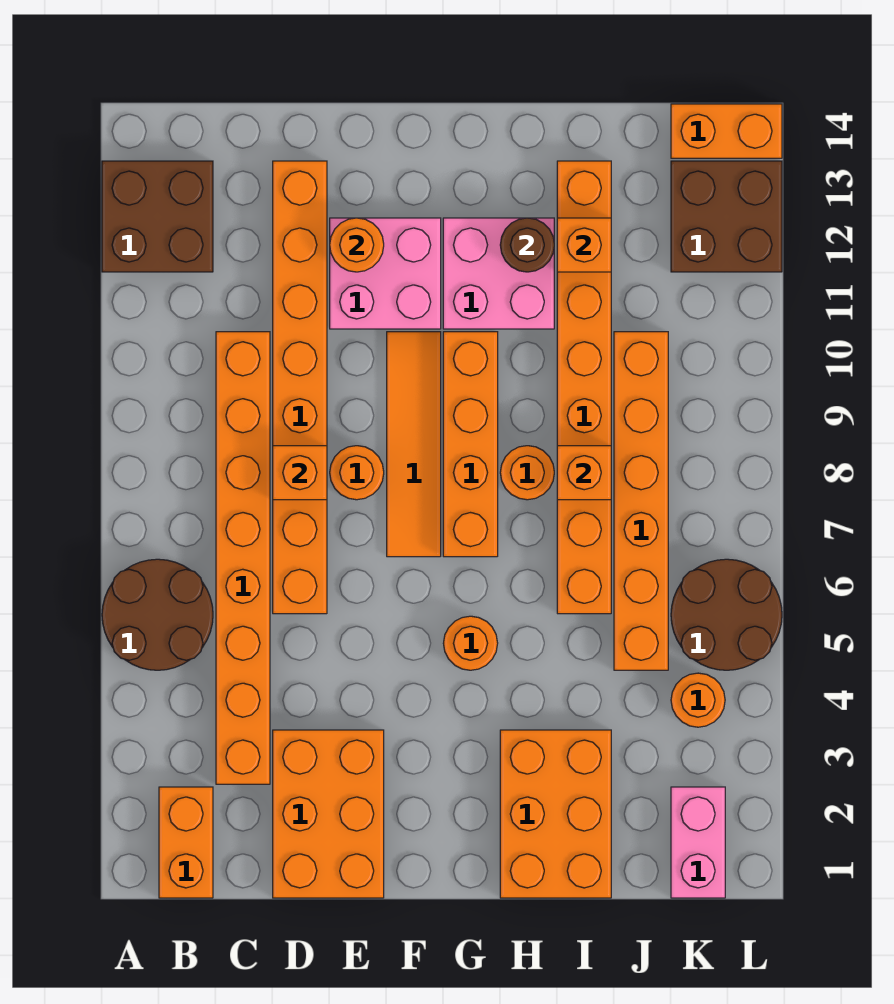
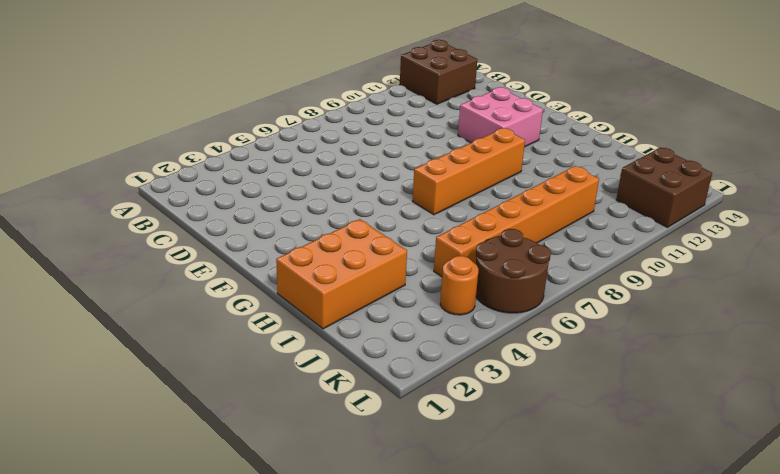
none -> brown round brick A5:B6 level 1
none -> orange brick B1:B2 level 1
none -> orange brick C3:C10 level 1

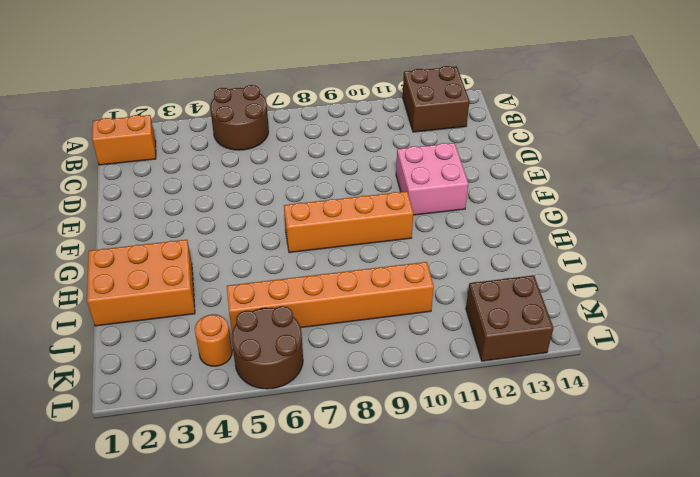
none -> orange brick C3:C10 level 1
none -> orange brick D1:E3 level 1
none -> orange brick D6:D13 level 1

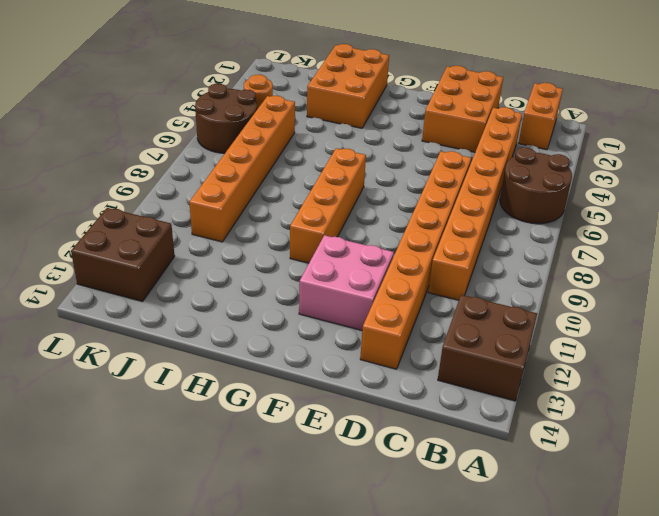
none -> orange round brick E8 level 1
none -> orange tile F7:F10 level 1
none -> orange round brick G5 level 1

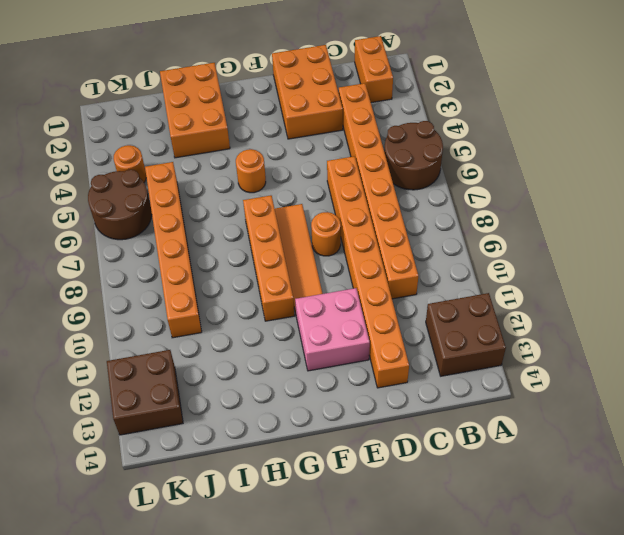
none -> pink brick G11:H12 level 1
none -> orange round brick H8 level 1
none -> orange brick I6:I13 level 1

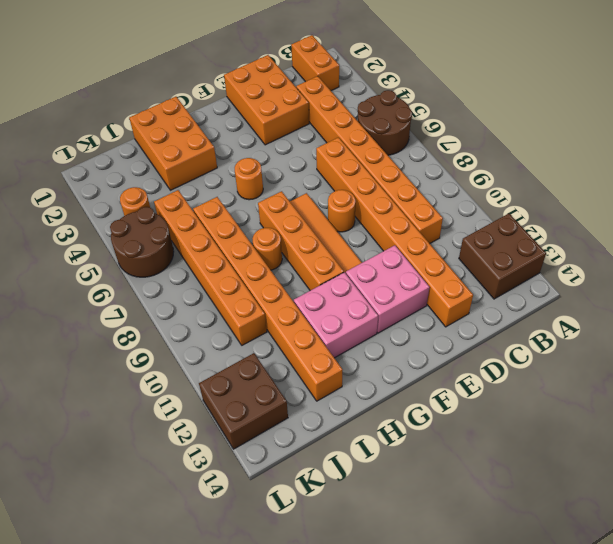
none -> pink brick K1:K2 level 1
none -> orange brick K14:L14 level 1
none -> orange brick D8 level 2

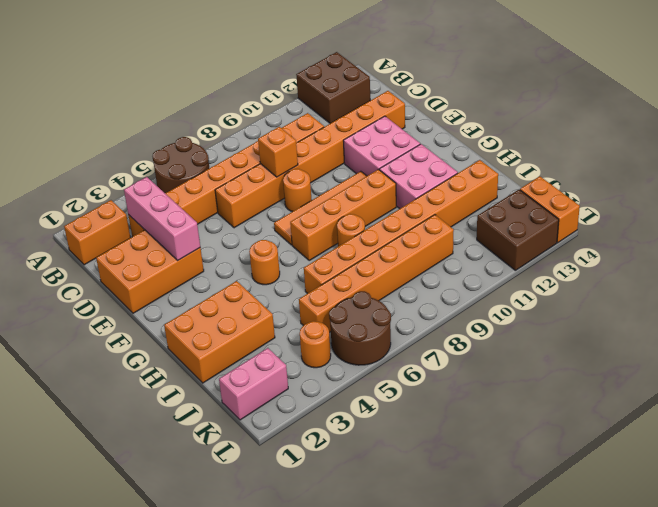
pink brick C3:E3 level 2 -> none
none -> orange round brick E12 level 2
none -> brown round brick H12 level 2
none -> orange brick I8 level 2

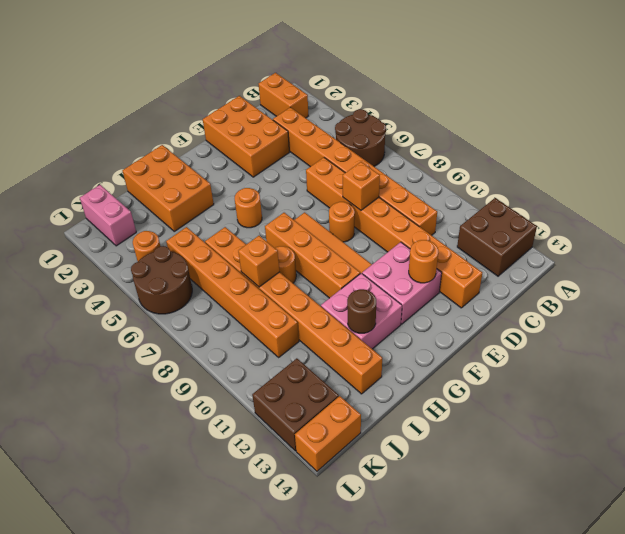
none -> orange brick I12 level 2

